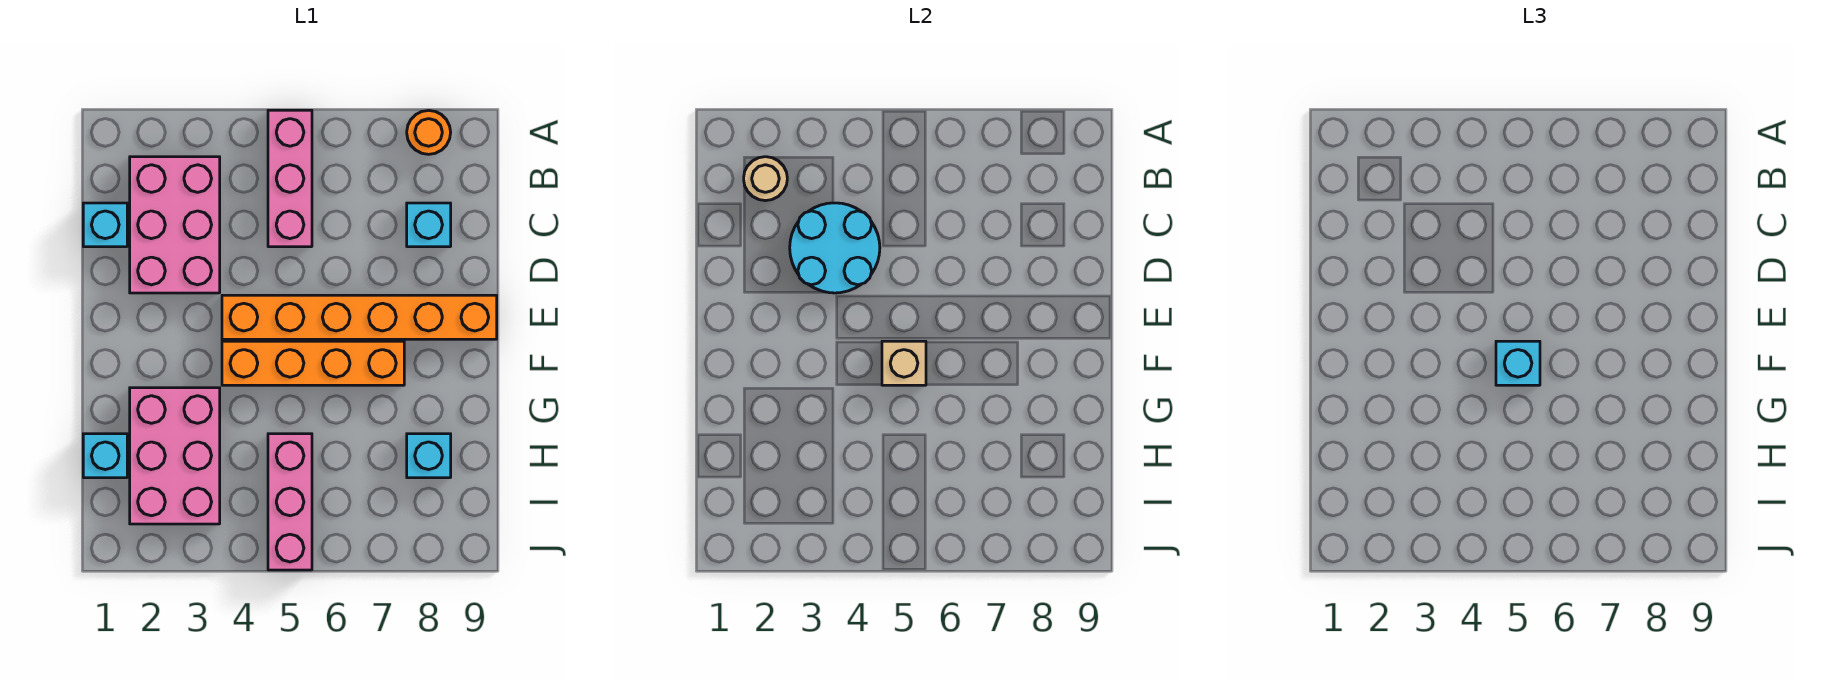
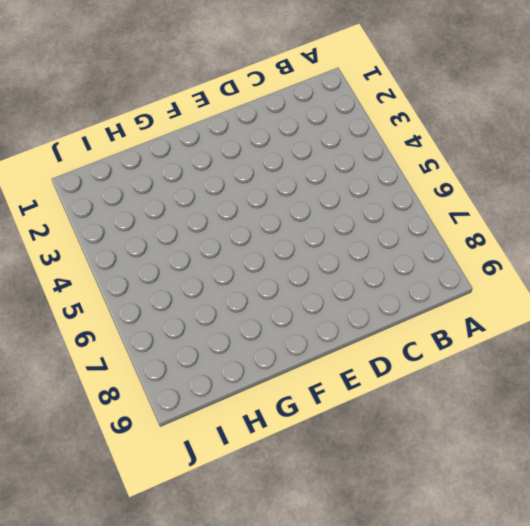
none -> pink brick A5:C5 level 1
none -> orange round brick A8 level 1
none -> pink brick B2:D3 level 1

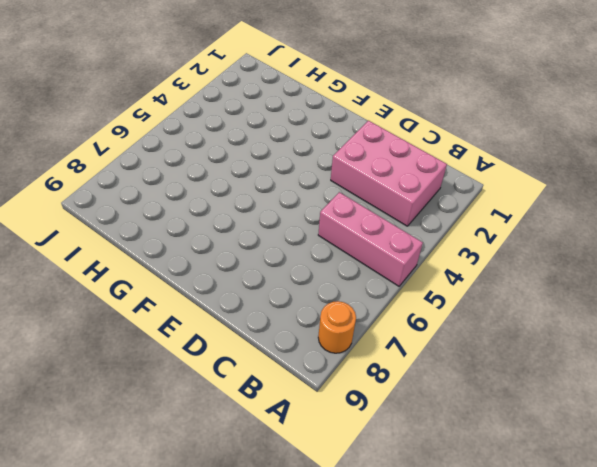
none -> cyan brick C1 level 1
none -> cyan brick C8 level 1
none -> orange brick E4:E9 level 1

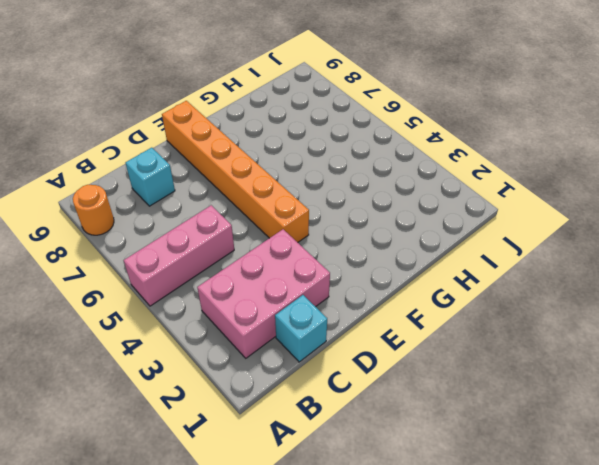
none -> orange brick F4:F7 level 1
none -> pink brick G2:I3 level 1
none -> cyan brick H1 level 1

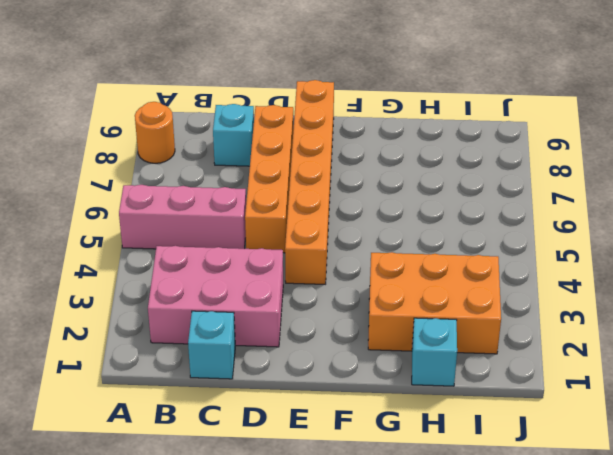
orange brick D5:D8 level 1 -> orange brick F4:F7 level 1
orange brick G2:I3 level 1 -> pink brick G2:I3 level 1
none -> pink brick H5:J5 level 1
none -> cyan brick H8 level 1
none -> tan round brick B2 level 2

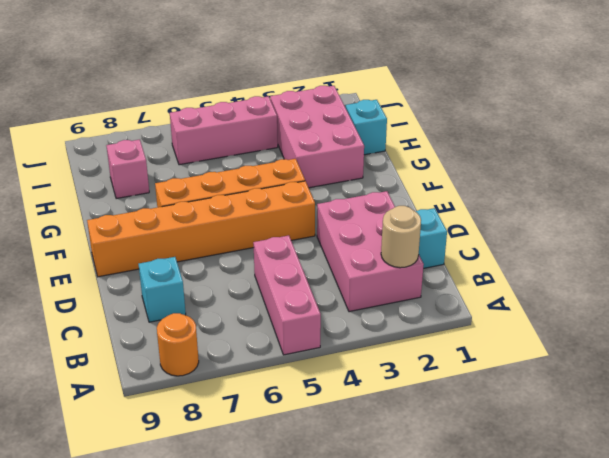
pink brick H8 level 1 -> cyan brick H8 level 1
pink brick I4:I6 level 1 -> pink brick H5:J5 level 1
none -> cyan round brick C3:D4 level 2
none -> tan brick F5 level 2
none -> cyan brick F5 level 3

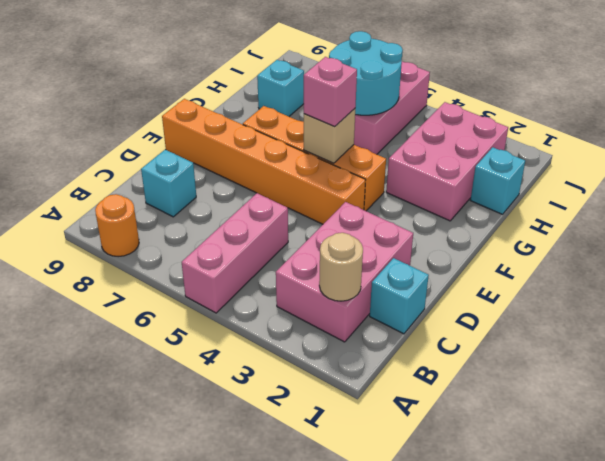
pink brick F5 level 3 -> cyan brick F5 level 3
cyan round brick H5:I6 level 2 -> cyan round brick C3:D4 level 2

